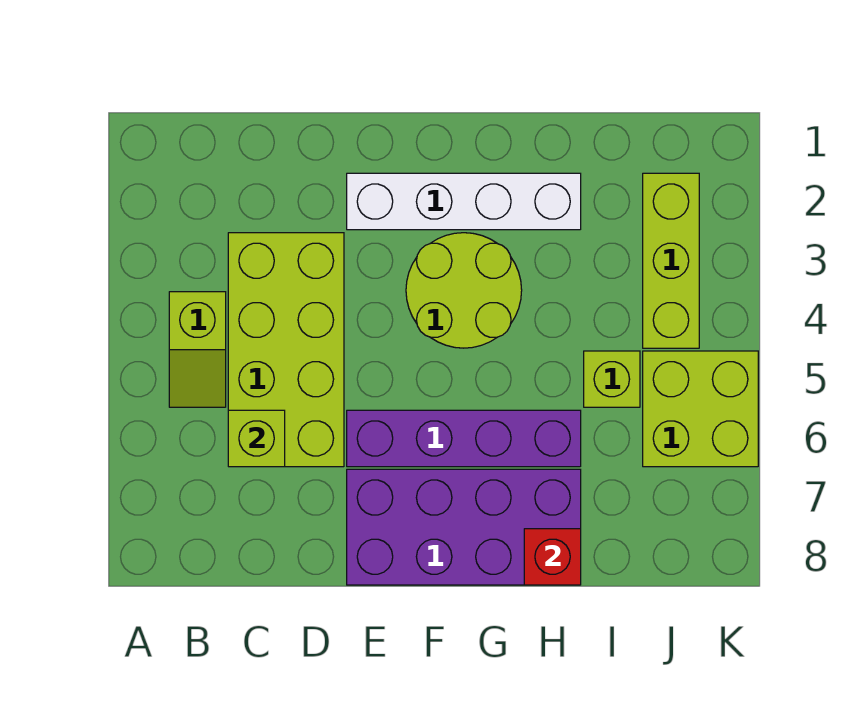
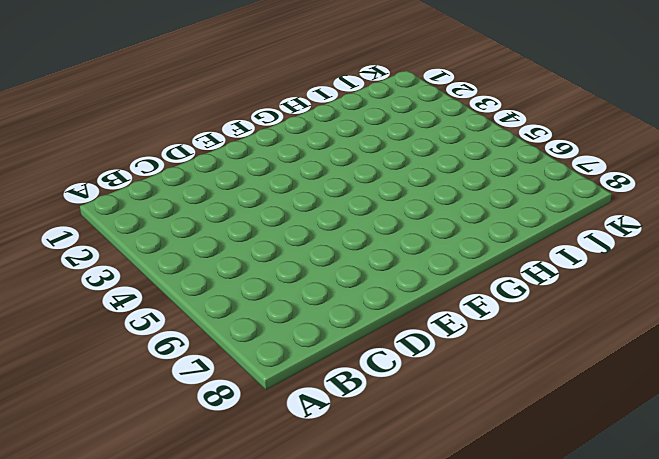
none -> lime slope B4:B5 level 1 top 4
none -> lime brick C3:D6 level 1

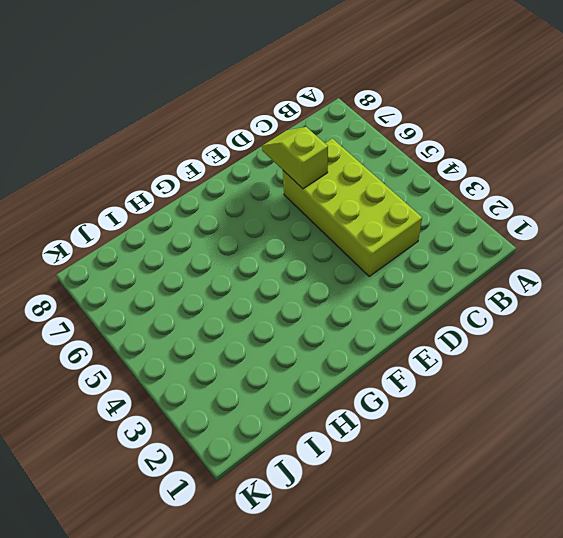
lime slope D6:D7 level 2 top 6 -> lime slope B4:B5 level 1 top 4
none -> white brick E2:H2 level 1
none -> purple brick E6:H6 level 1

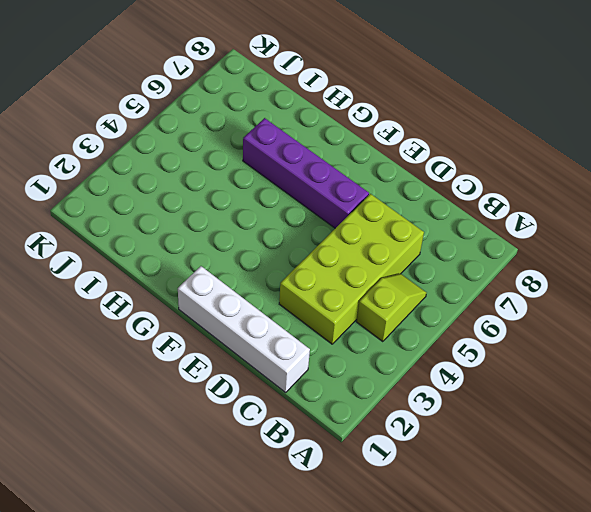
white brick C1:F1 level 1 -> white brick E2:H2 level 1
none -> purple brick E7:H8 level 1
none -> lime round brick F3:G4 level 1

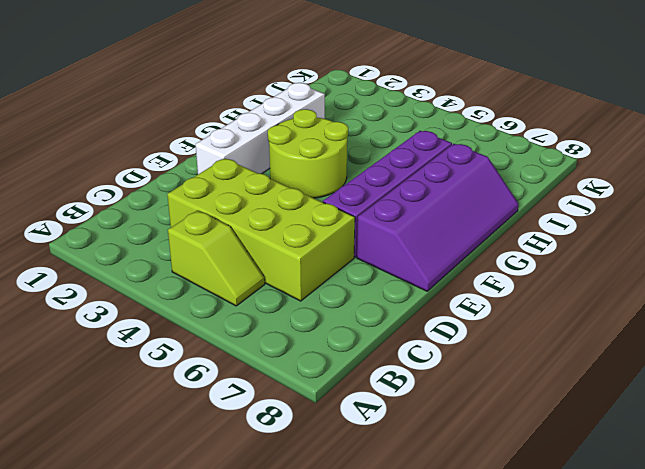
purple slope E7:H8 level 1 top 7 -> purple brick E7:H8 level 1
none -> lime brick I5 level 1
none -> lime brick J2:J4 level 1

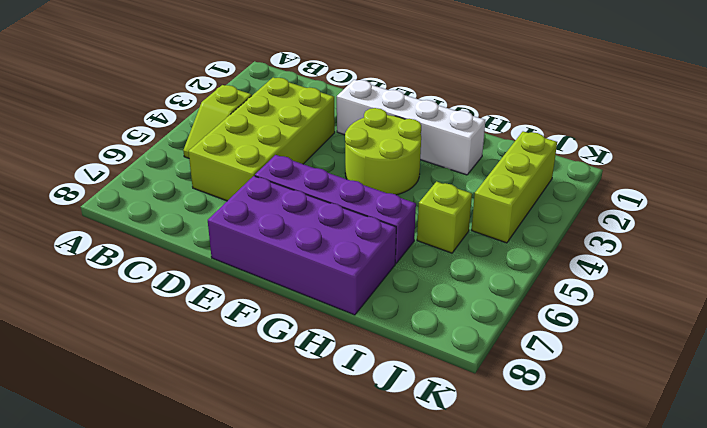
none -> lime brick J5:K6 level 1
none -> lime brick C6 level 2

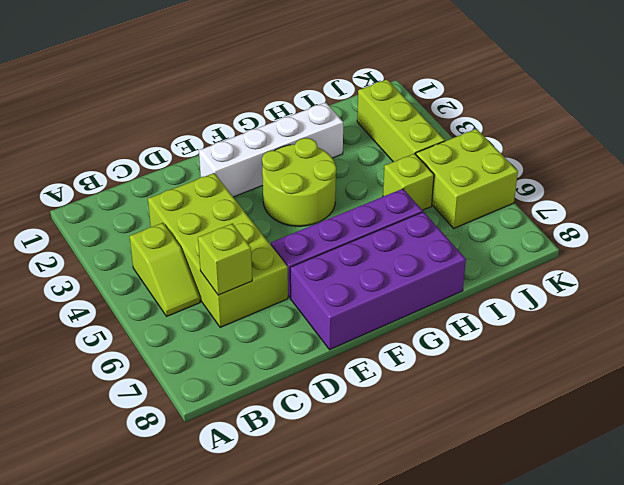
none -> red brick H8 level 2

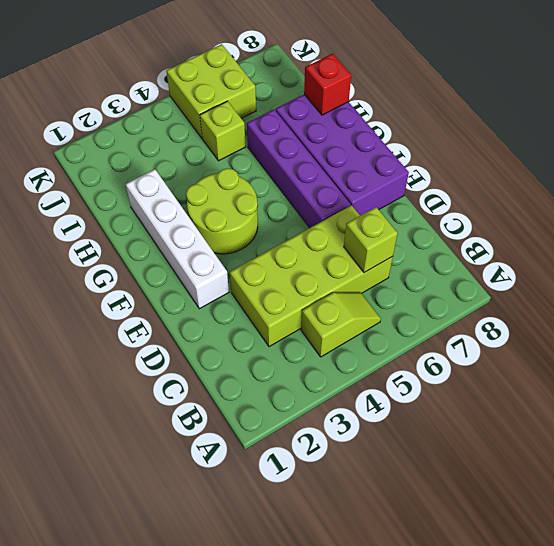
none -> lime brick J2:J4 level 1

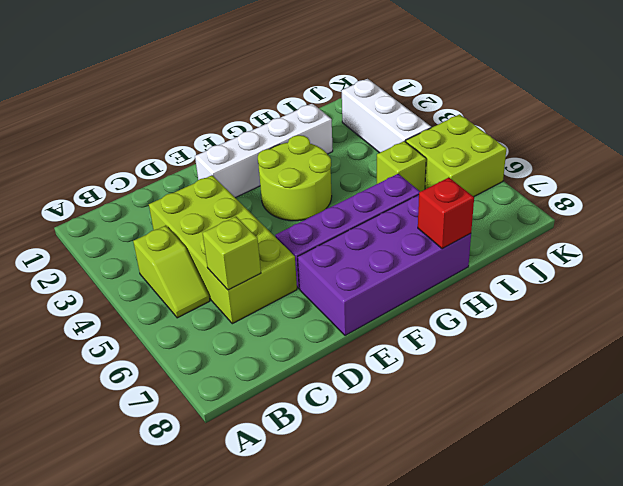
white brick J2:J4 level 1 -> lime brick J2:J4 level 1

